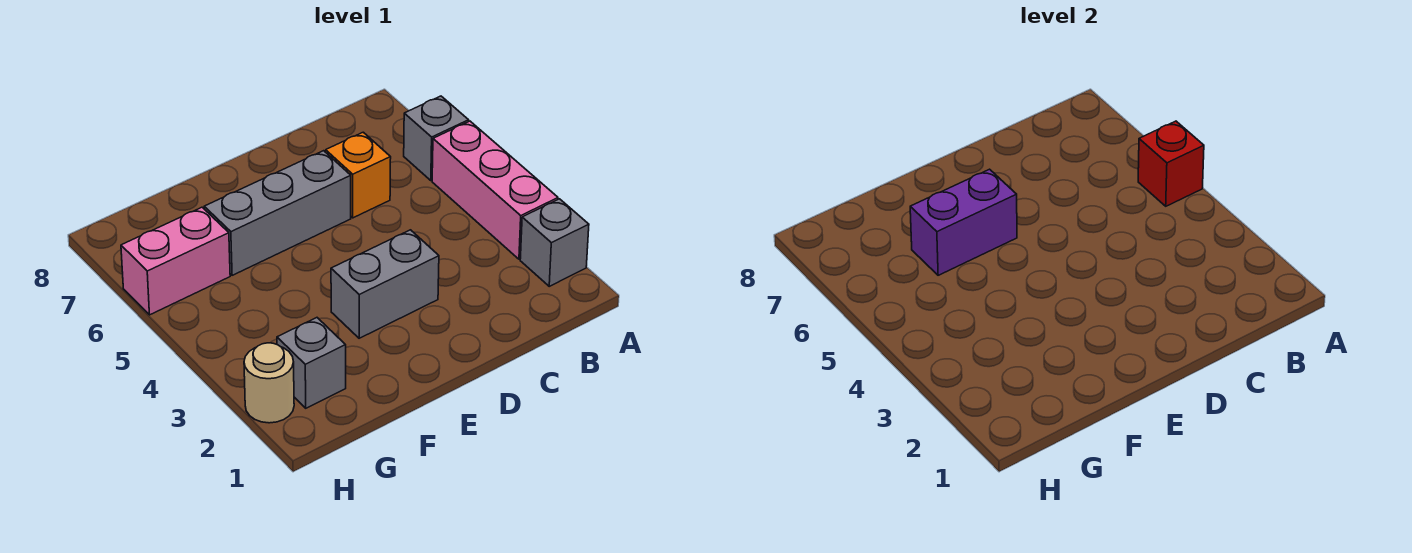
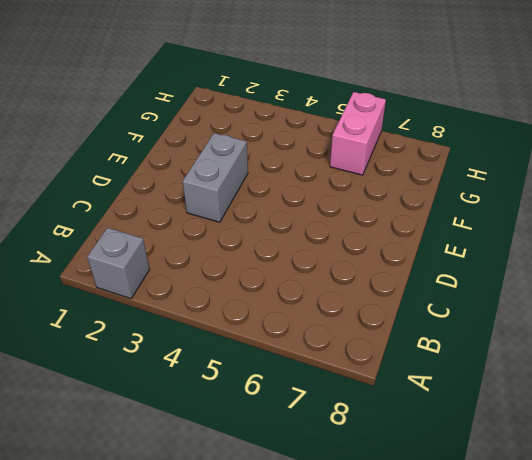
none -> pink brick A3:A5 level 1
none -> grey brick A6 level 1

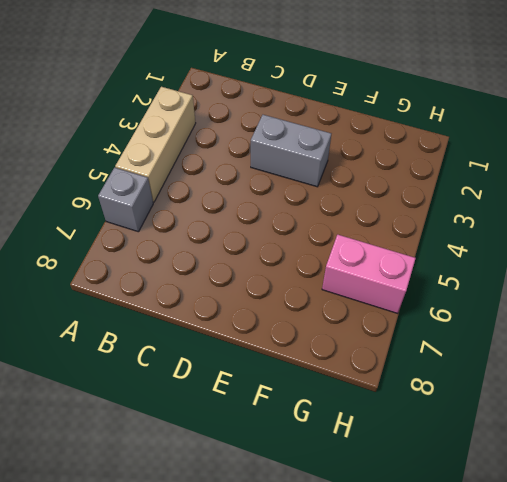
tan brick A3:A5 level 1 -> pink brick A3:A5 level 1
none -> grey brick A2 level 1
none -> orange brick C6 level 1

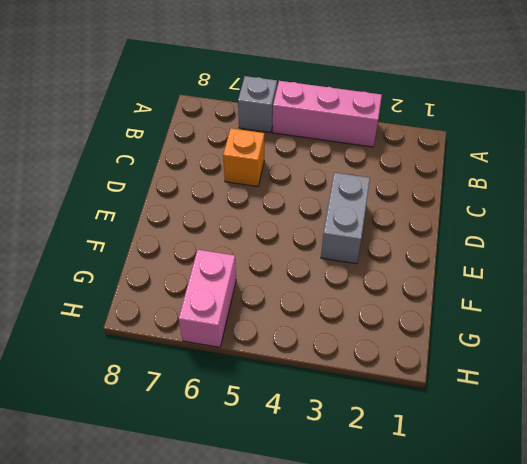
none -> grey brick A2 level 1
none -> grey brick D6:F6 level 1

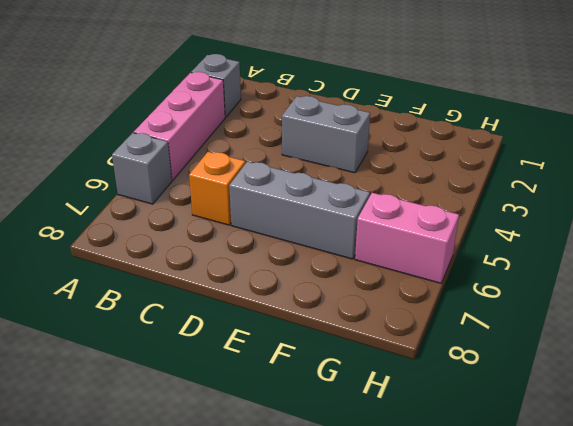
none -> grey brick G2 level 1
none -> tan round brick H2 level 1

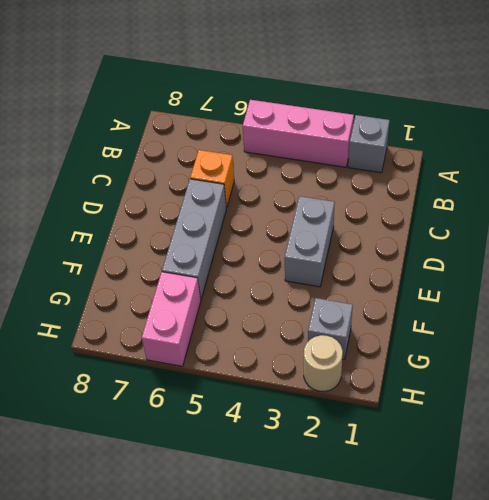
none -> grey brick A6 level 1
none -> red brick A5 level 2

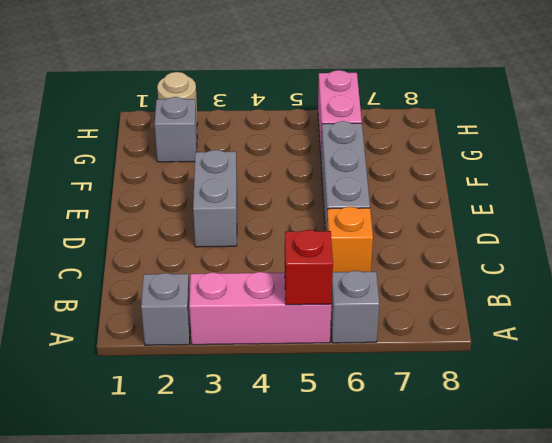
none -> purple brick E6:F6 level 2

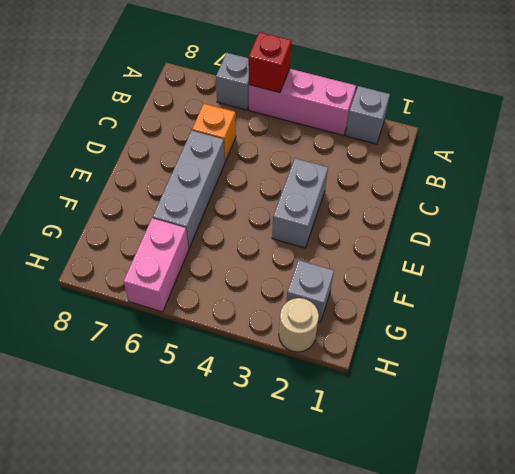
none -> purple brick E6:F6 level 2

